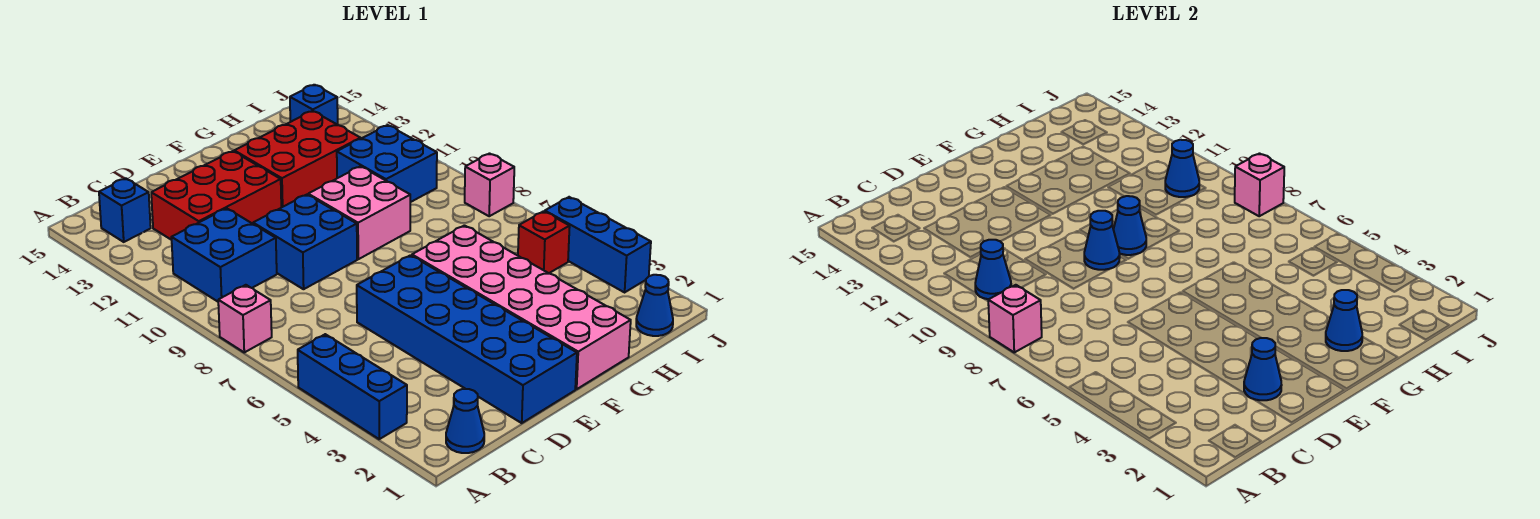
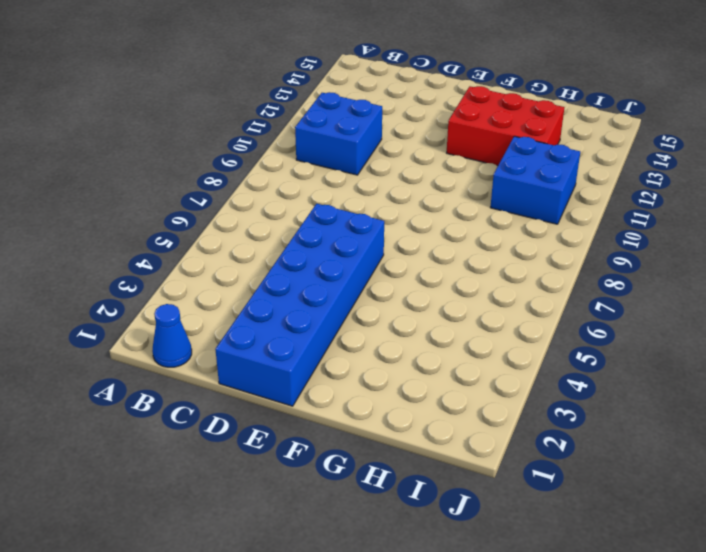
none -> blue brick A3:A5 level 1
none -> pink brick A8 level 1
none -> blue brick B14 level 1

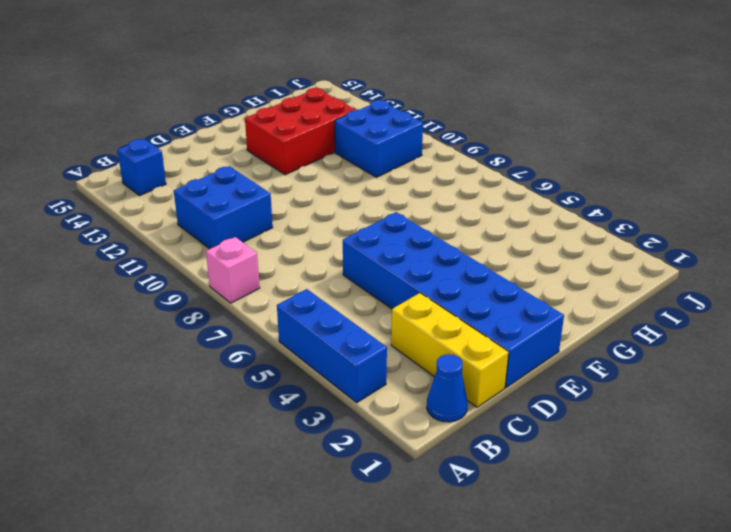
yellow brick C1:C3 level 1 -> none
none -> red brick C12:E13 level 1
none -> blue brick D9:E10 level 1
none -> pink brick F1:G6 level 1

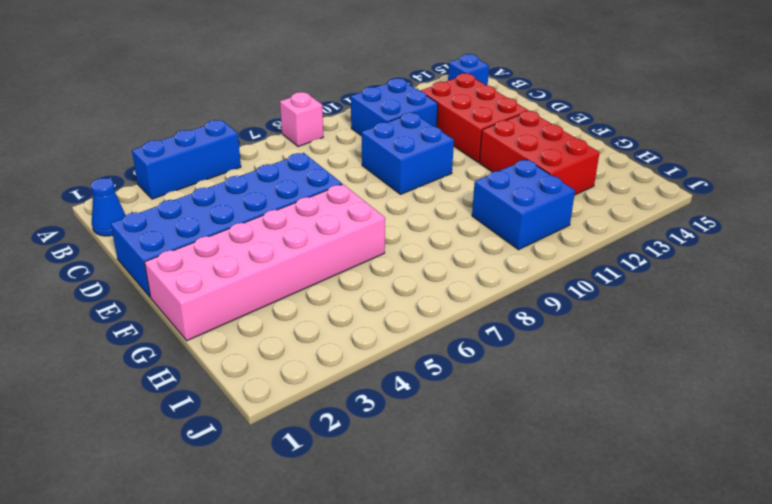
none -> pink brick F9:G10 level 1
none -> blue cone I1 level 1
none -> red brick I5 level 1

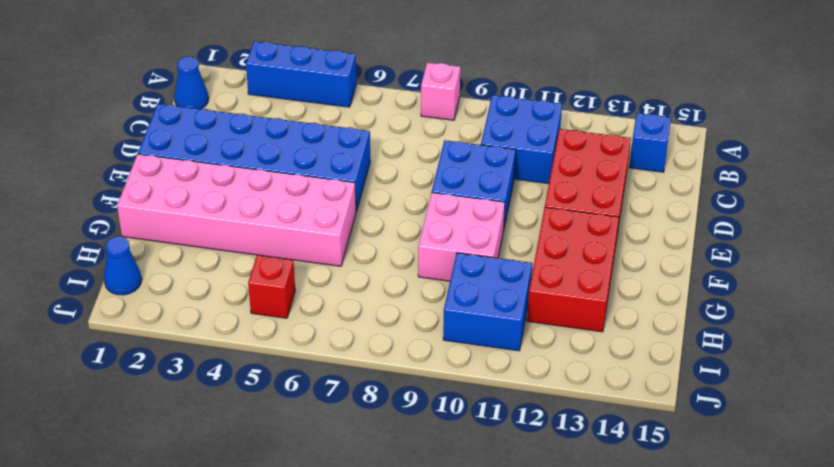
none -> blue brick I14 level 1
none -> blue brick J3:J5 level 1
none -> pink brick J8 level 1

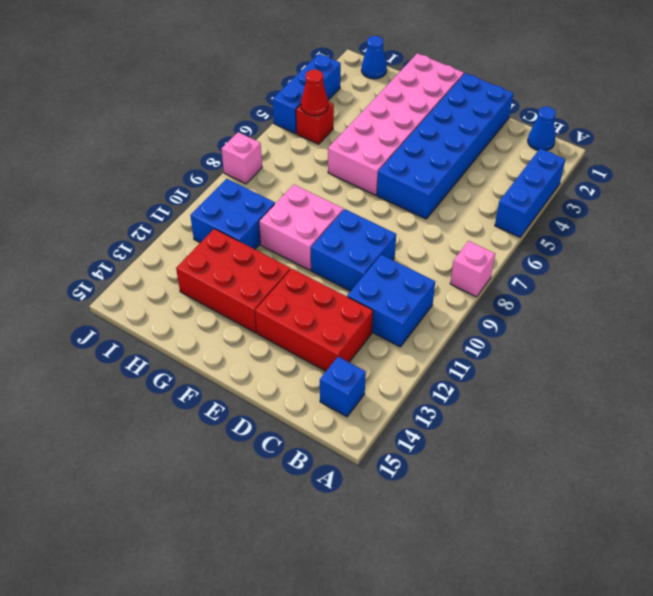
red cone I5 level 2 -> none
none -> blue brick I14 level 1
none -> pink brick A8 level 2
none -> blue cone B10 level 2

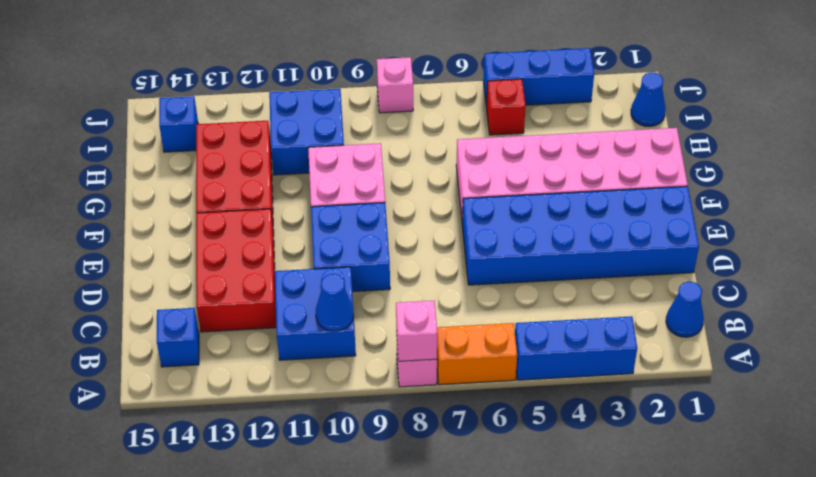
orange brick A6:A7 level 1 -> none
none -> blue cone D2 level 2
none -> blue cone E9 level 2
none -> blue cone F9 level 2

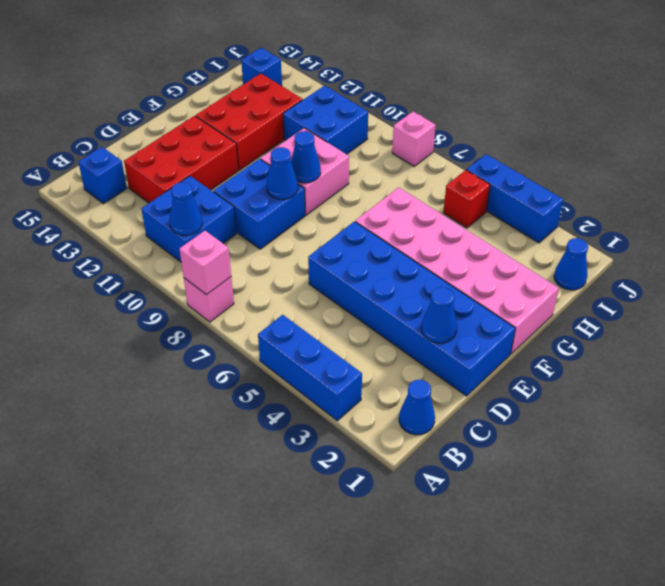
none -> blue cone G2 level 2
none -> blue cone I10 level 2
none -> pink brick J8 level 2

